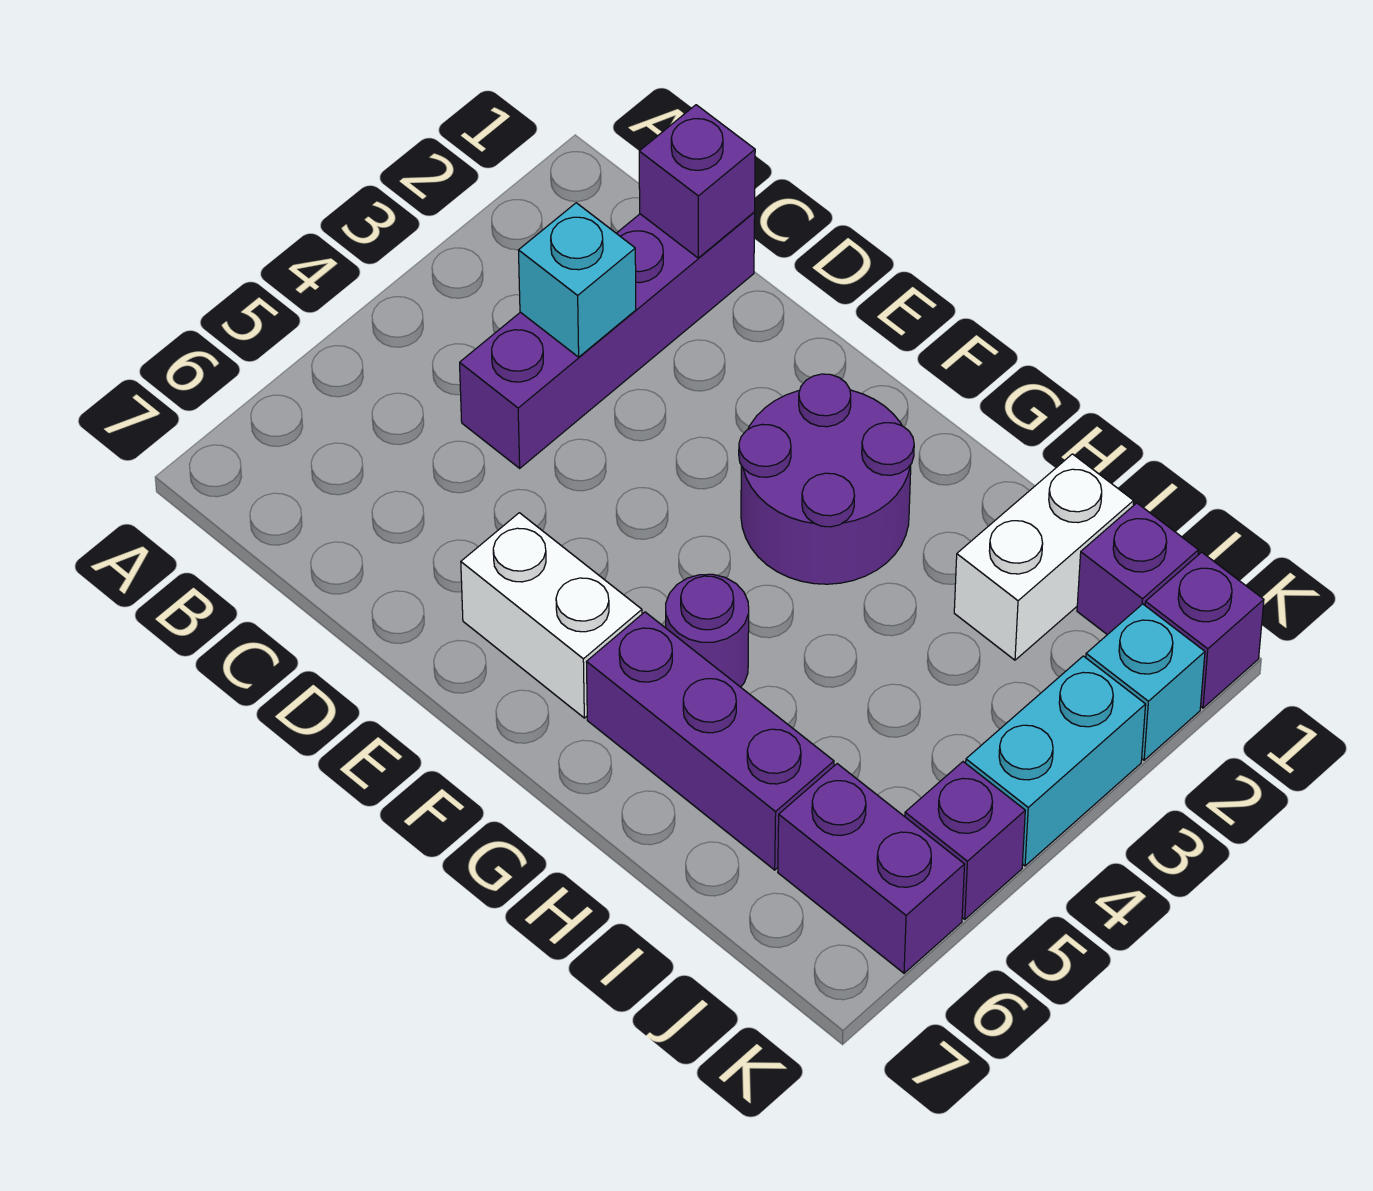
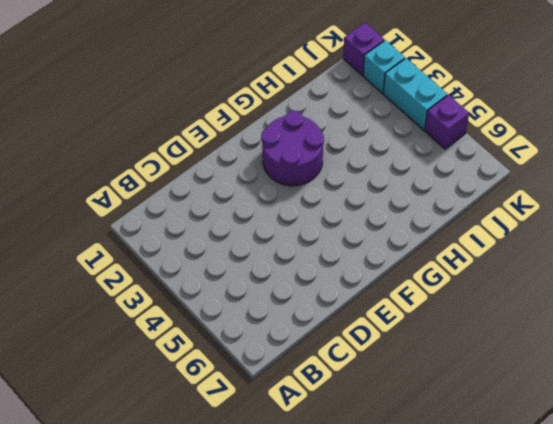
none -> purple brick C1:C4 level 1
none -> white brick E6:F6 level 1
none -> purple round brick G5 level 1

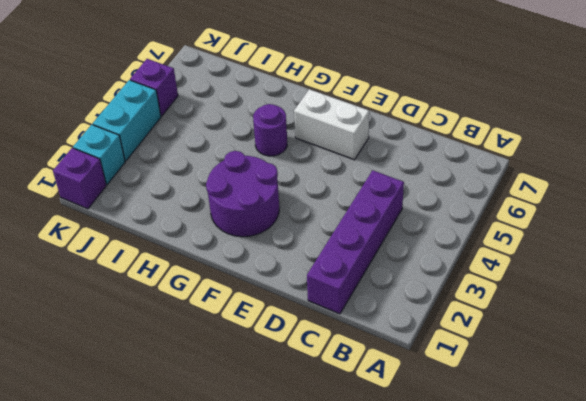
none -> purple brick G6:I6 level 1
none -> white brick I1:I2 level 1
none -> purple brick J1 level 1

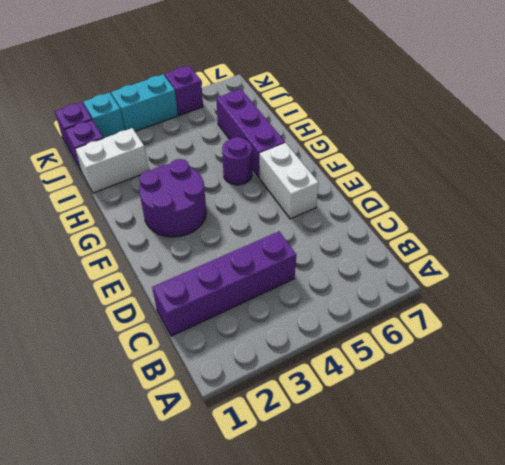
none -> purple brick J6:K6 level 1
none -> purple brick C1 level 2
none -> cyan brick C3 level 2

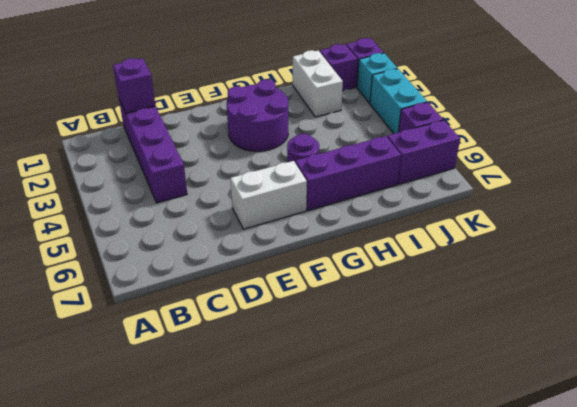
none -> cyan brick C3 level 2

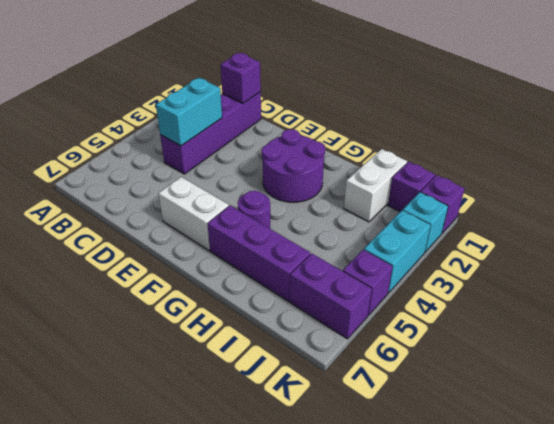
cyan brick C3:C4 level 2 -> cyan brick C3 level 2

